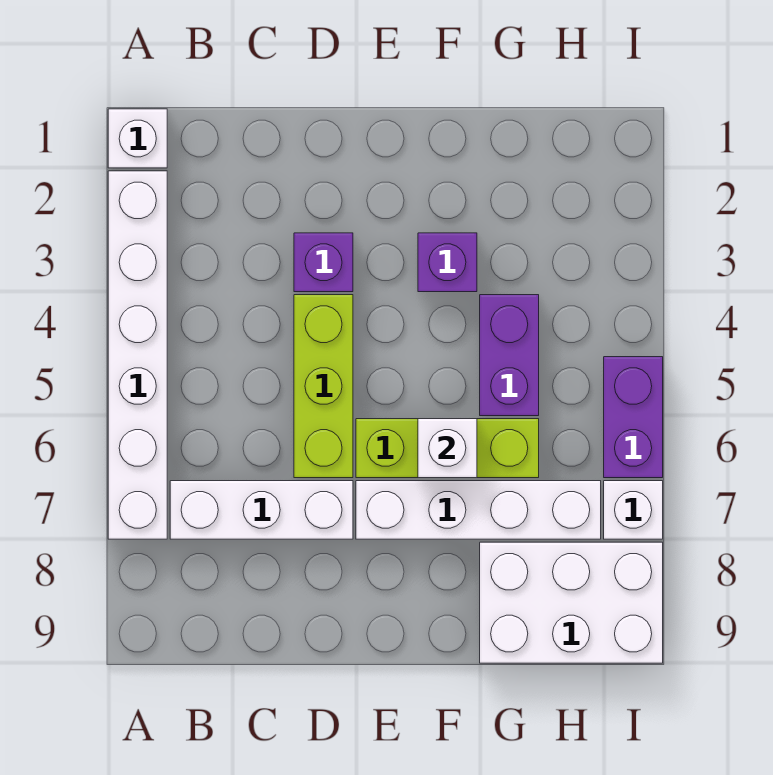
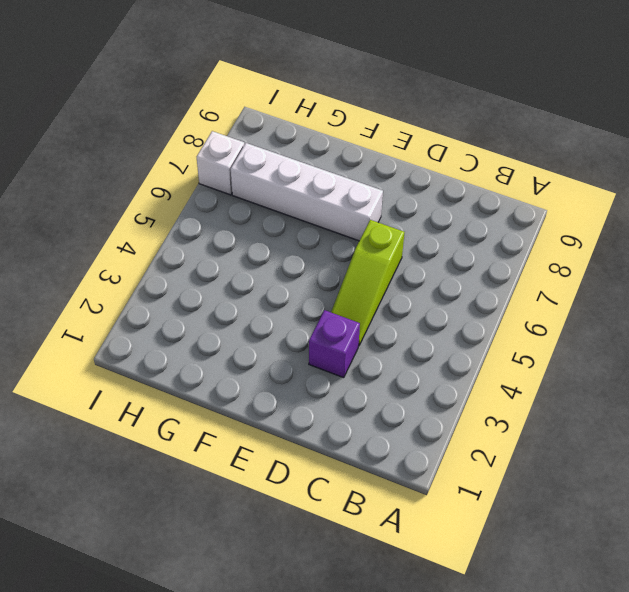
lime slope D4:D6 level 1 top 6 -> lime brick D4:D6 level 1
none -> white brick A1 level 1
none -> white brick A2:A7 level 1
none -> white brick B7:D7 level 1

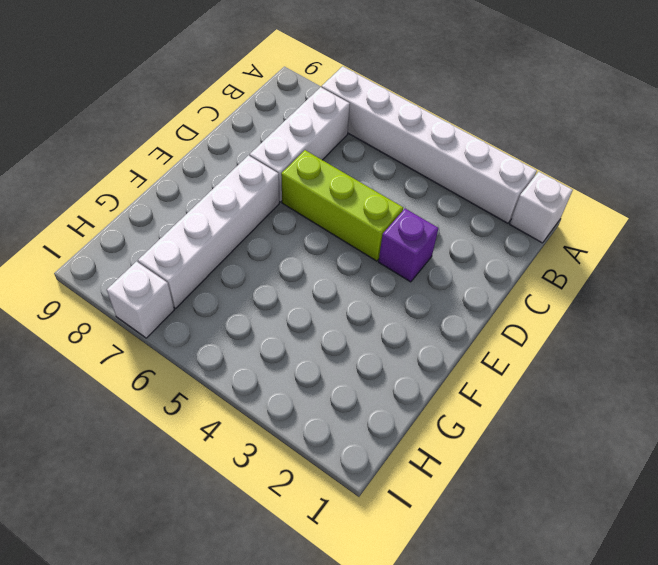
none -> lime brick E6:G6 level 1
none -> purple brick F3 level 1
none -> purple brick G4:G5 level 1

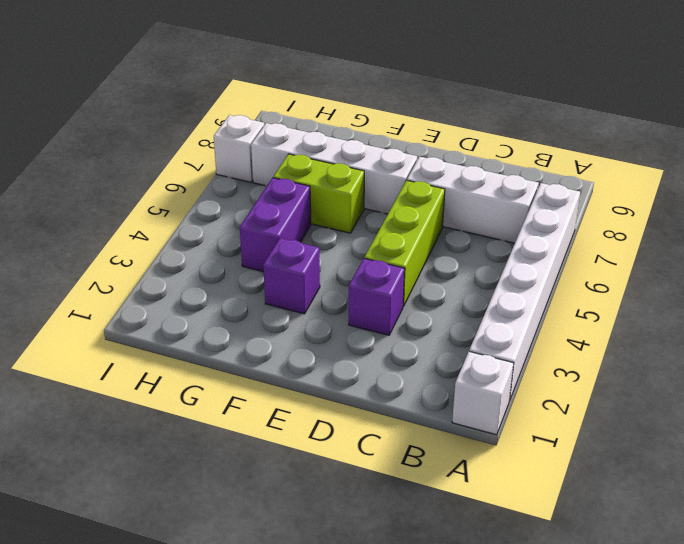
lime brick F6:G6 level 1 -> lime brick E6:G6 level 1
none -> white brick G8:I9 level 1
none -> purple brick I5:I6 level 1
none -> white brick F6 level 2

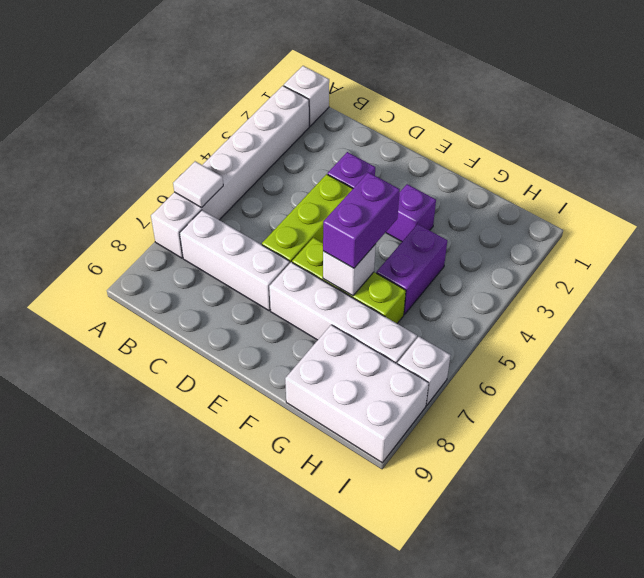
white tile A6 level 2 -> none
purple brick F5:F6 level 3 -> purple brick I5:I6 level 1

